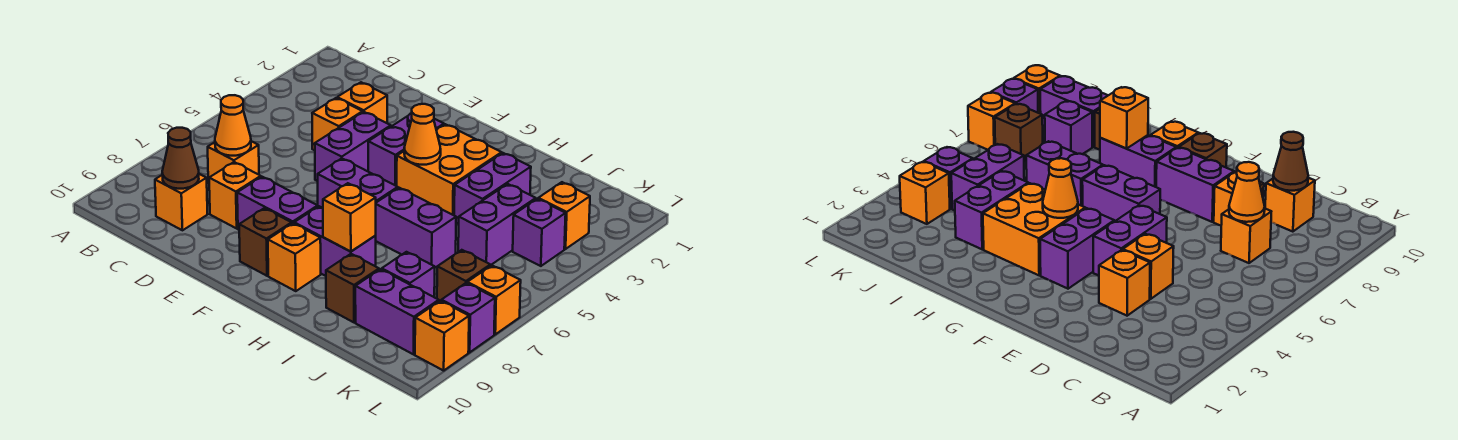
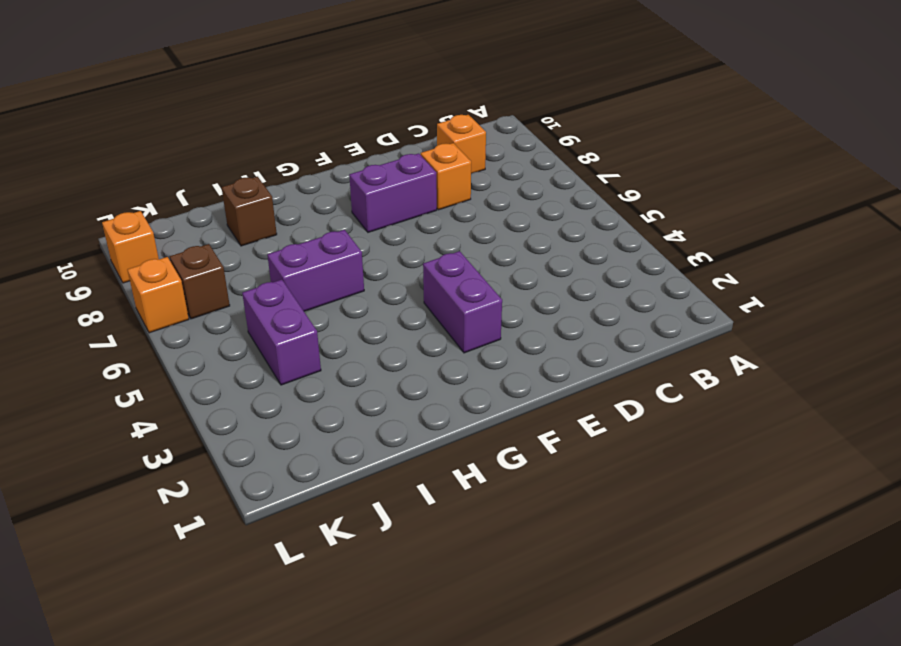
none -> orange brick C7 level 1
none -> orange brick D3 level 1
none -> orange brick D4 level 1

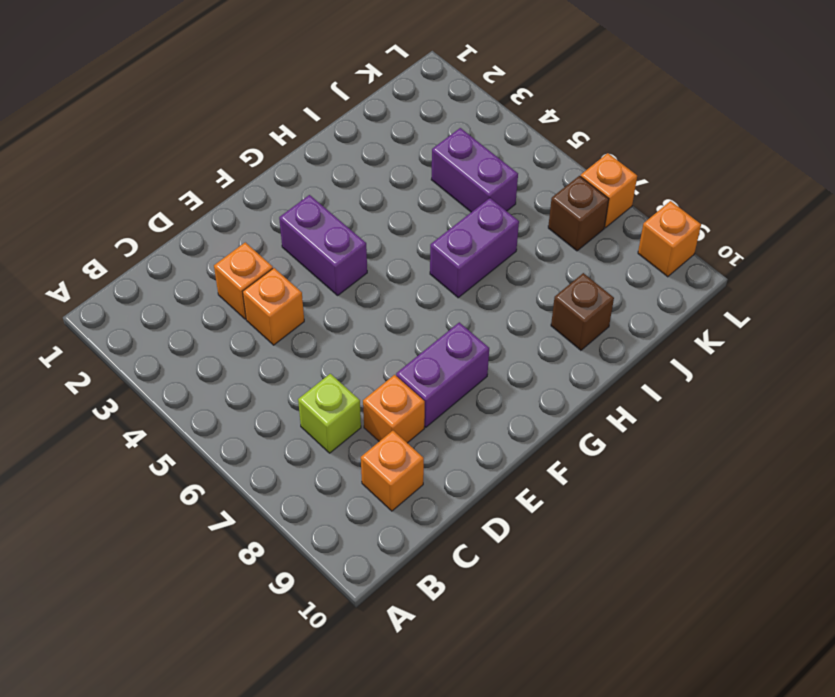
lime brick C7 level 1 -> orange brick C7 level 1
none -> purple brick E4:E5 level 1
none -> purple brick F6:G6 level 1
none -> brown brick F9 level 1

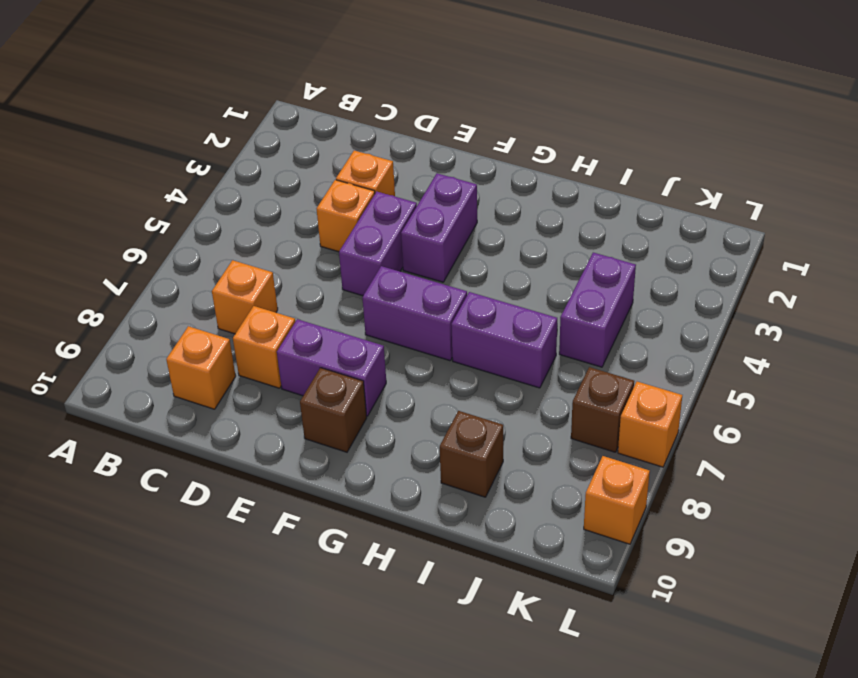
none -> orange brick G3:H4 level 1
none -> purple brick G8:H8 level 1
none -> orange brick G9 level 1

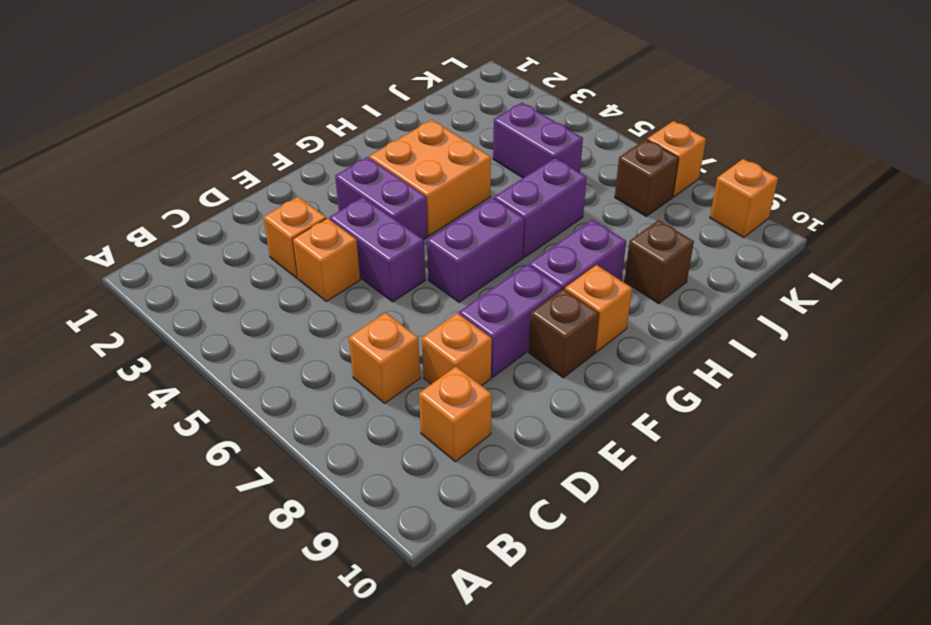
none -> purple brick I3:I4 level 1
none -> purple brick J8 level 1
none -> purple brick J9:K9 level 1

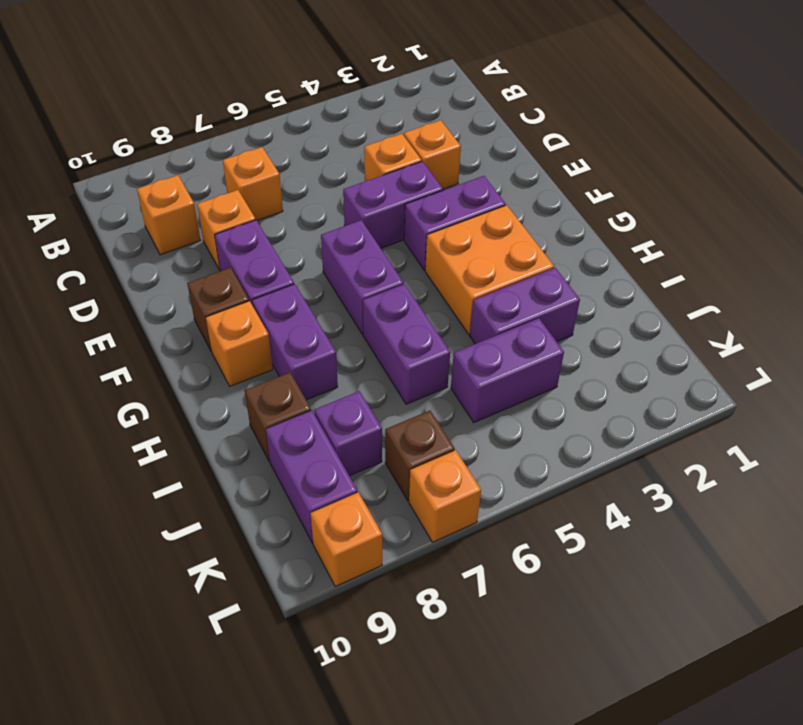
none -> orange brick K3 level 1
none -> purple brick K4 level 1
none -> purple brick L8 level 1

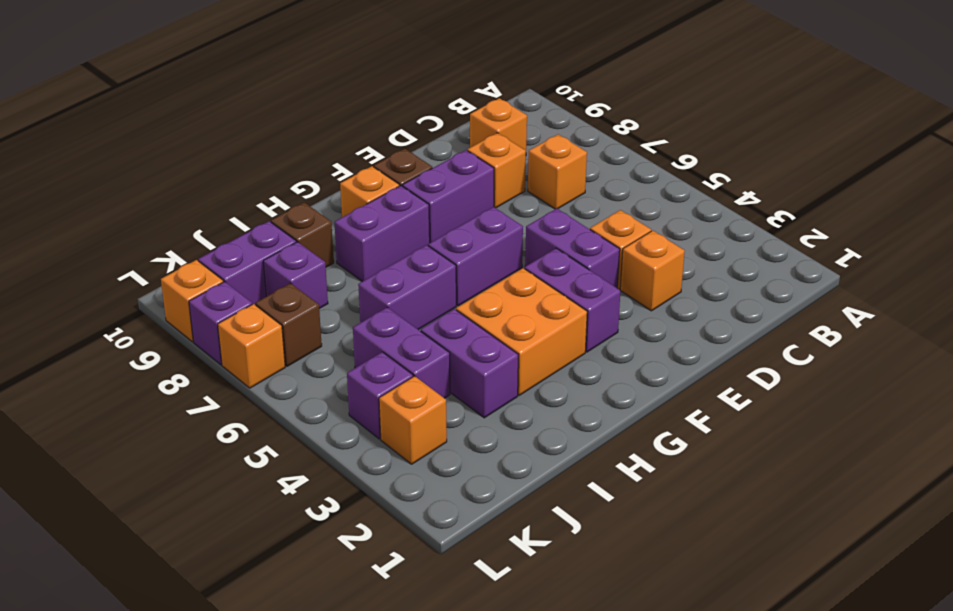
none -> orange cone C7 level 2
none -> brown cone C9 level 2
none -> orange cone G4 level 2

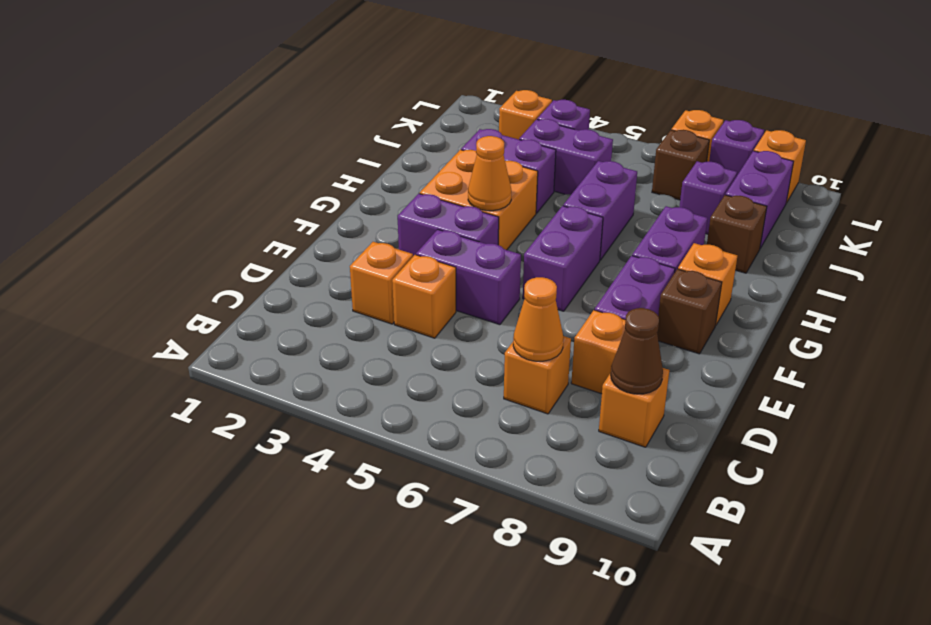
none -> orange brick H8 level 2

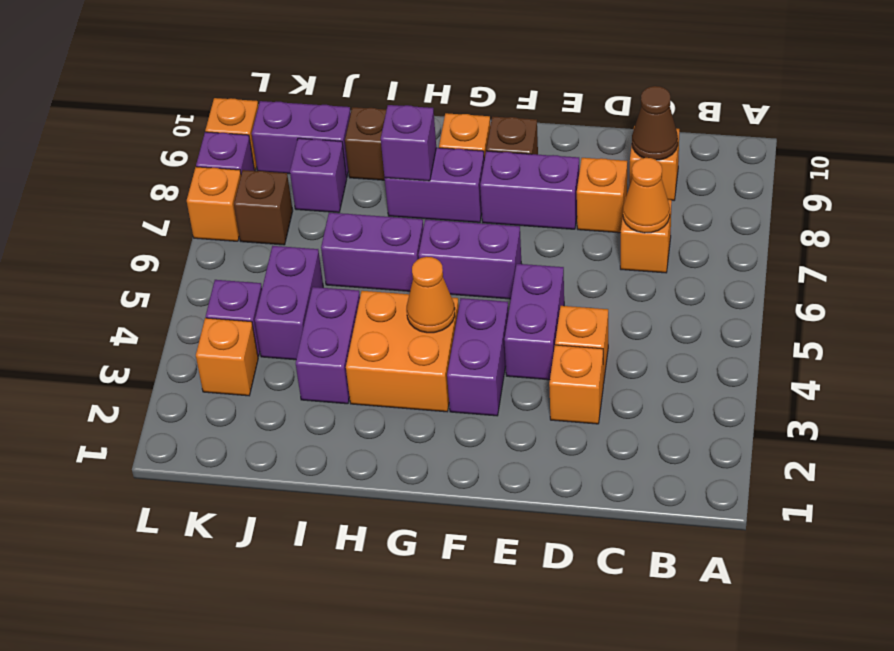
purple brick H8 level 2 -> orange brick H8 level 2

